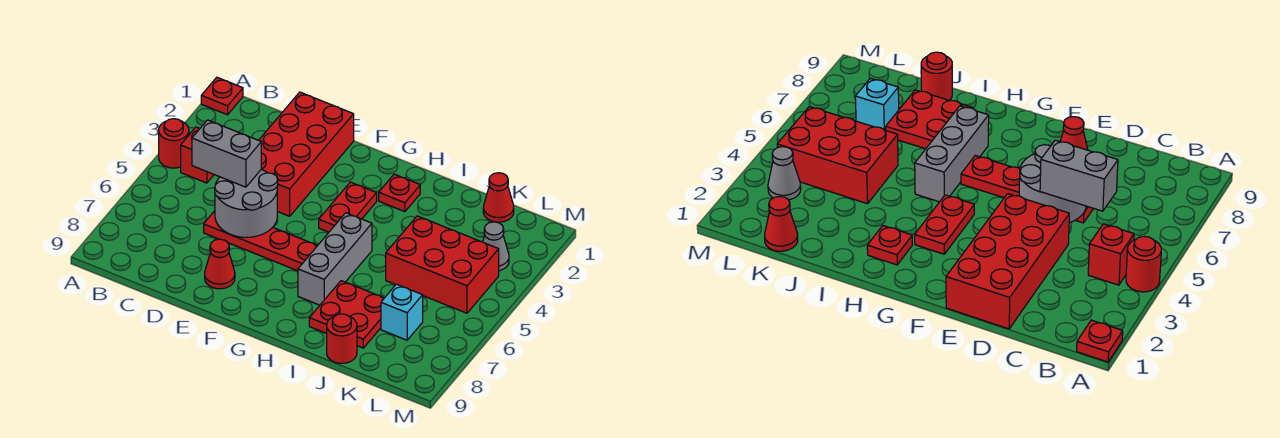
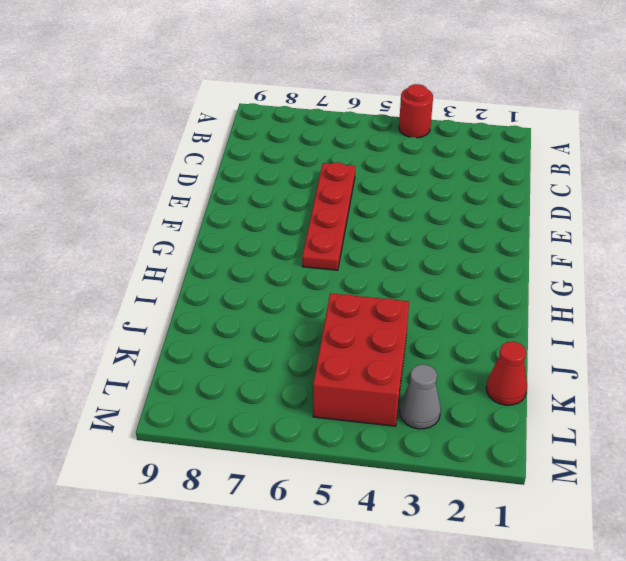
none -> red plate A1 level 1
none -> red brick B4 level 1
none -> red brick D1:E4 level 1

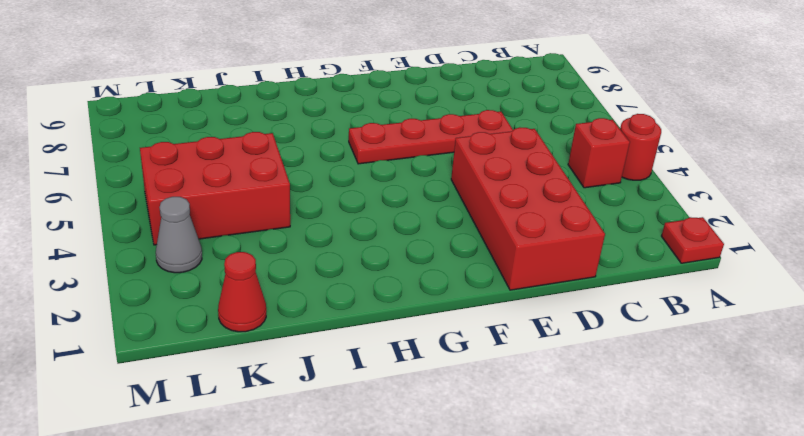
none -> red cone E8 level 1
none -> red plate G3:G4 level 1
none -> red plate H2 level 1

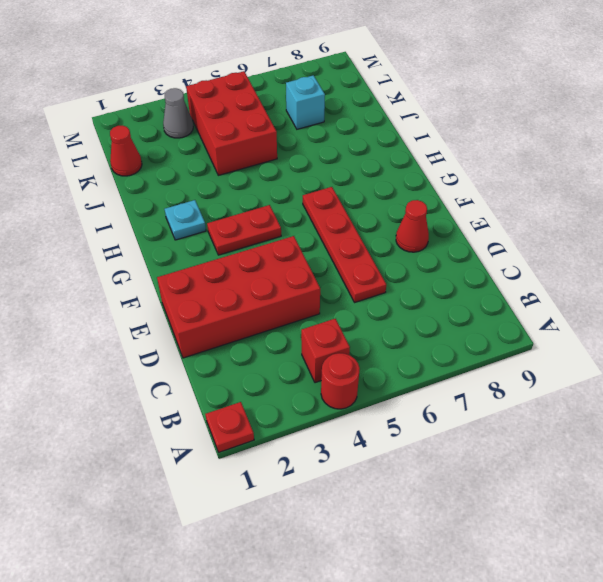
cyan plate H2 level 1 -> red plate H2 level 1
none -> grey brick H5:H7 level 1
none -> red plate I7:J8 level 1
none -> red round brick J9 level 1

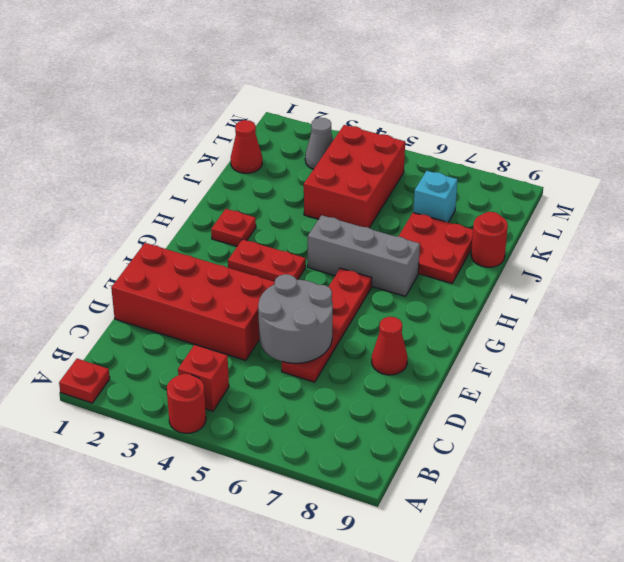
none -> grey brick C5:D5 level 3

